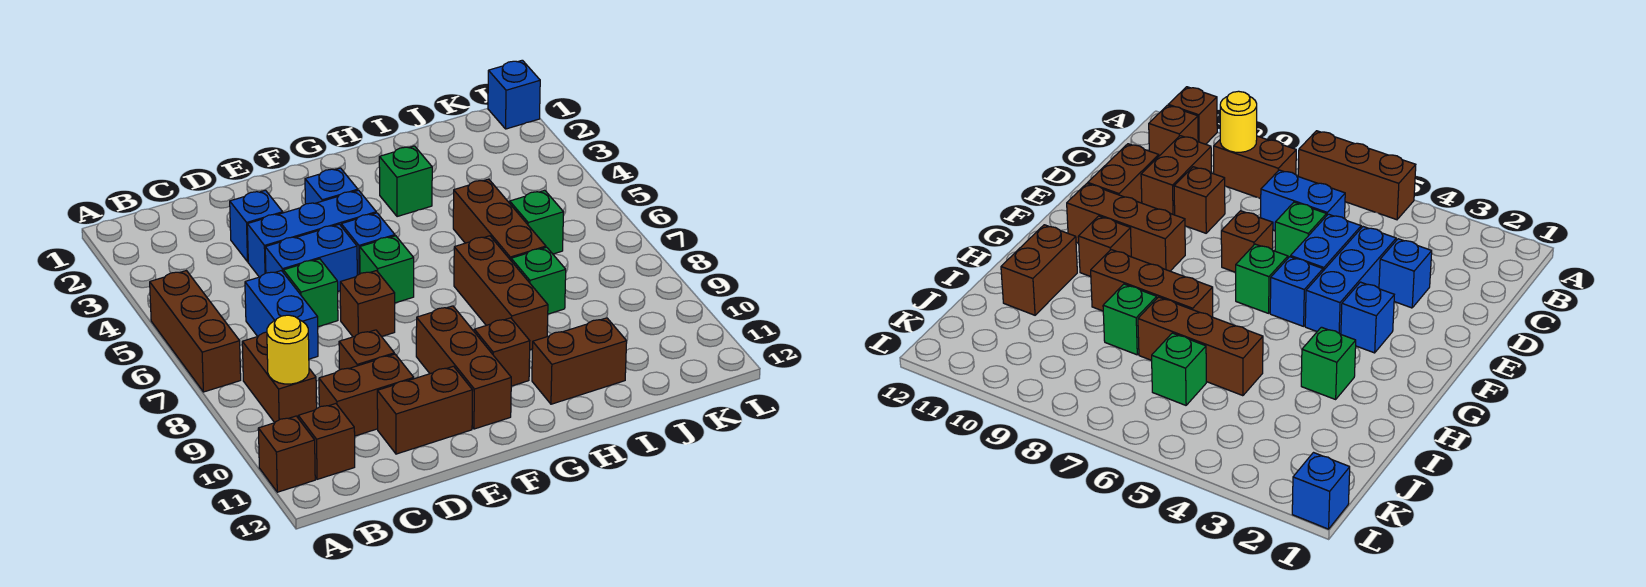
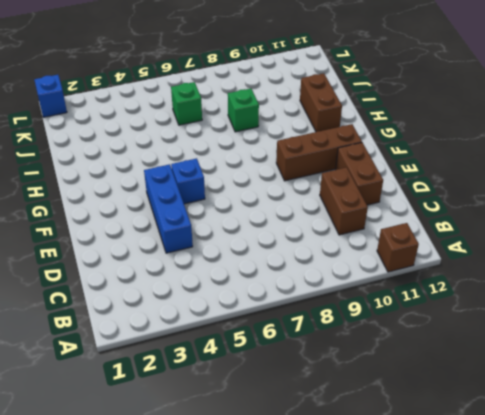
none -> brown brick A5:A7 level 1
none -> brown brick B8:B9 level 1
none -> brown brick B11 level 1

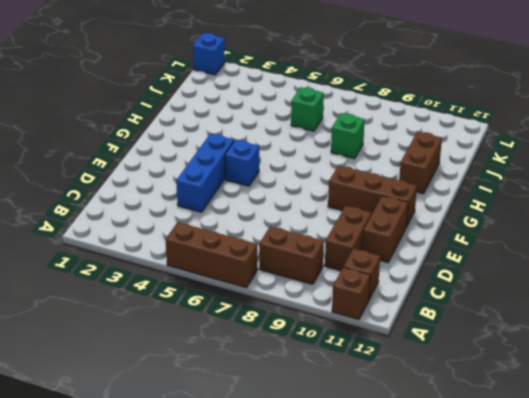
none -> blue brick C6:C7 level 1
none -> blue brick D3 level 1
none -> blue brick D5:E5 level 1

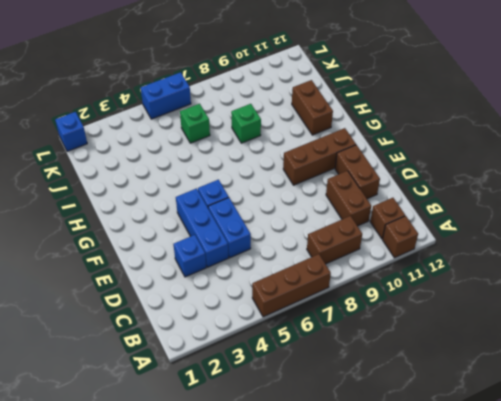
blue brick L5:L6 level 1 -> blue brick C6:C7 level 1
none -> green brick D6 level 1
none -> brown brick D9 level 1
none -> brown brick E7 level 1

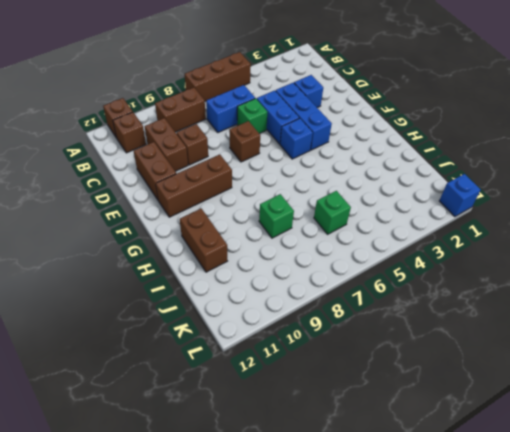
none -> blue brick F3 level 1
none -> green brick F6 level 1
none -> brown brick G10 level 1

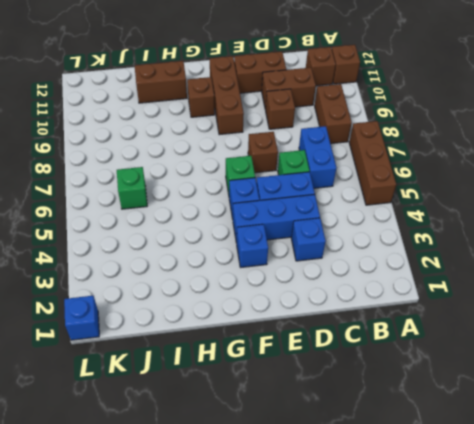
none -> green brick H3 level 1
none -> brown brick H7:H9 level 1
none -> brown brick I5:I7 level 1

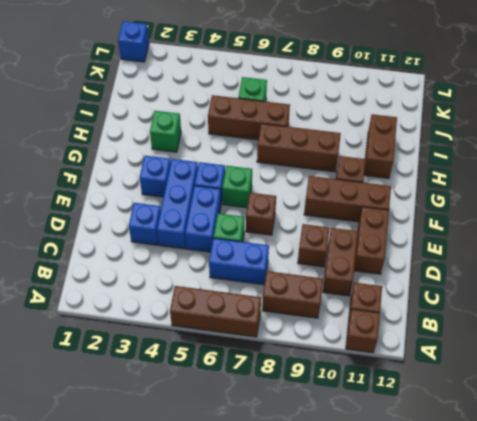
none -> green brick I8 level 1
none -> yellow round brick B9 level 2

